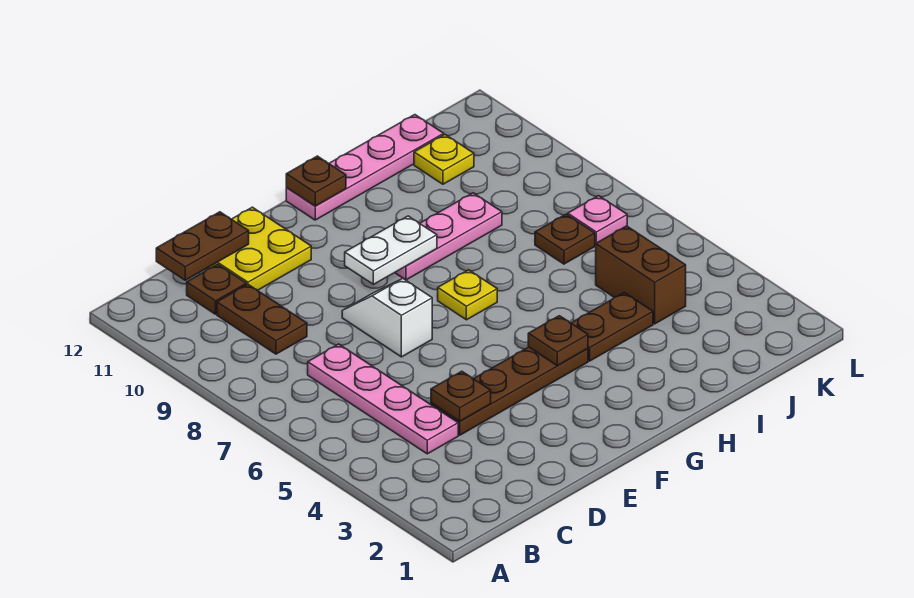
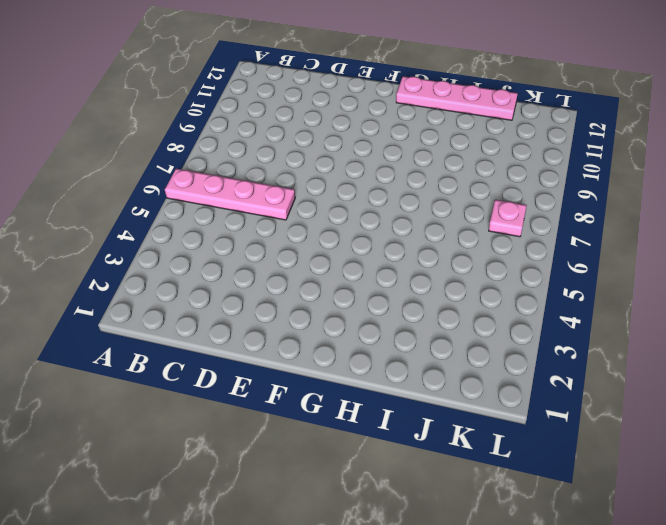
pink plate A6:D6 level 1 -> pink plate C4:C7 level 1
none -> brown plate C9:C10 level 1
none -> brown plate C11 level 1
none -> brown plate D4:G4 level 1

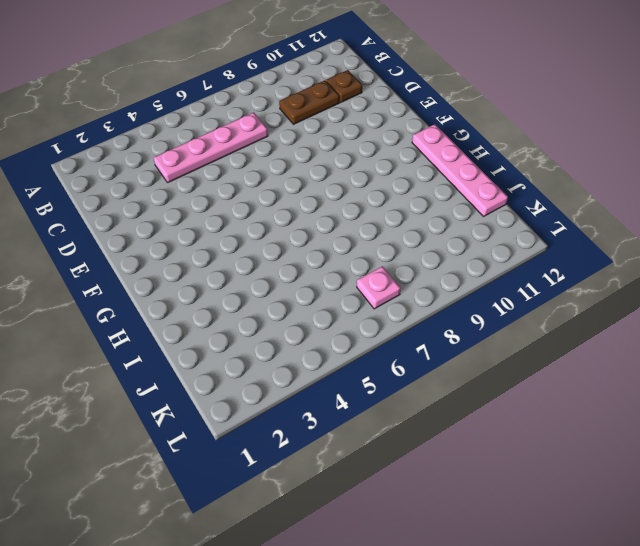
none -> brown plate D4:G4 level 1
none -> yellow plate D11:E12 level 1
none -> white slope E7:E8 level 1 top 7

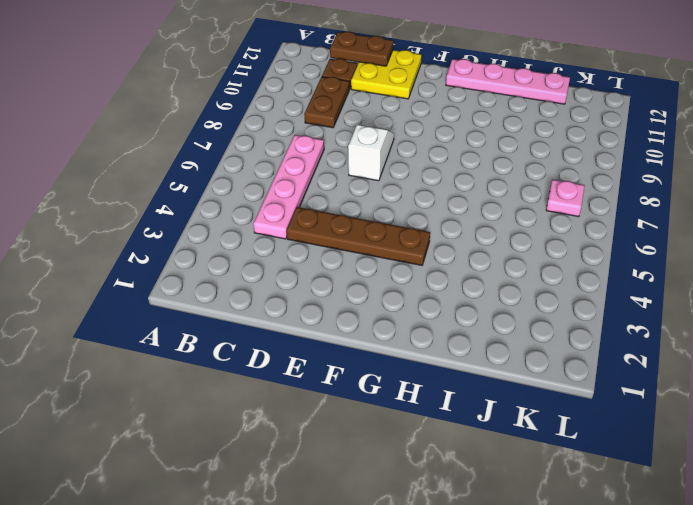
none -> yellow plate G7 level 1
none -> pink plate G9:I9 level 1
none -> brown plate H4:I4 level 1

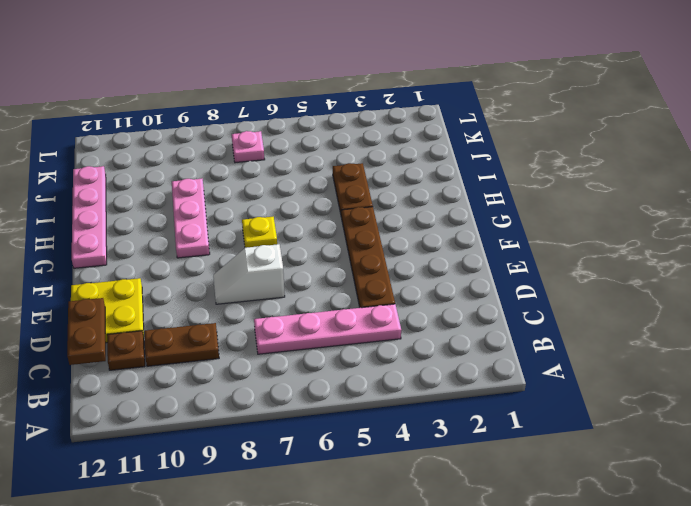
none -> brown brick J4:J5 level 1
none -> brown plate J7 level 1
none -> yellow plate J11 level 1

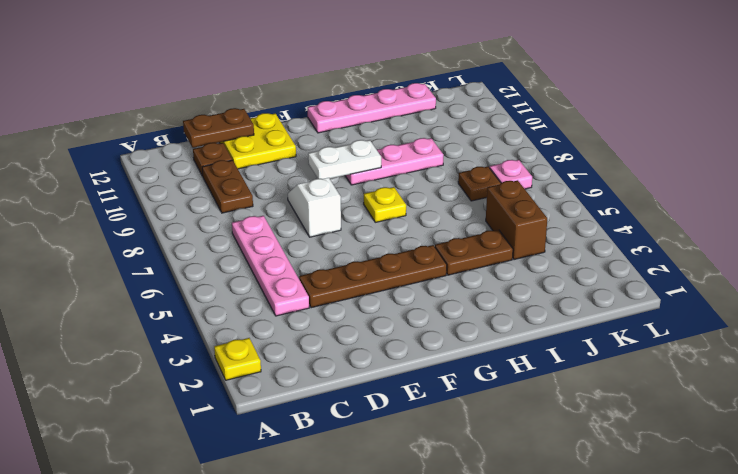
yellow plate A2 level 1 -> yellow plate J11 level 1
none -> brown plate D4 level 2
none -> brown plate G4 level 2
none -> brown plate G12 level 2

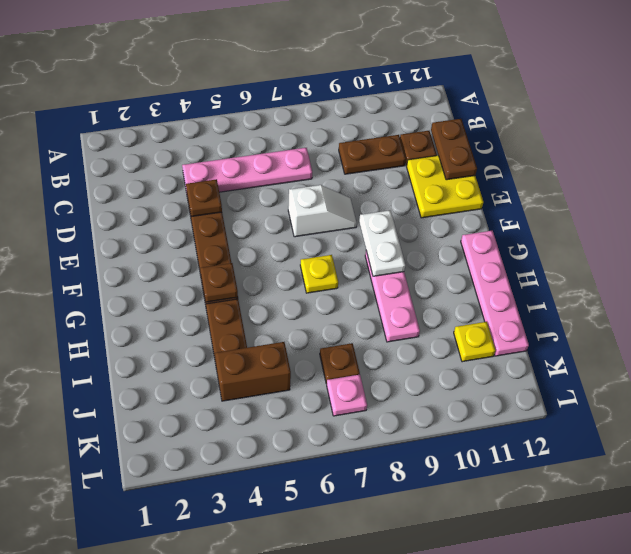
none -> brown plate G12 level 2

